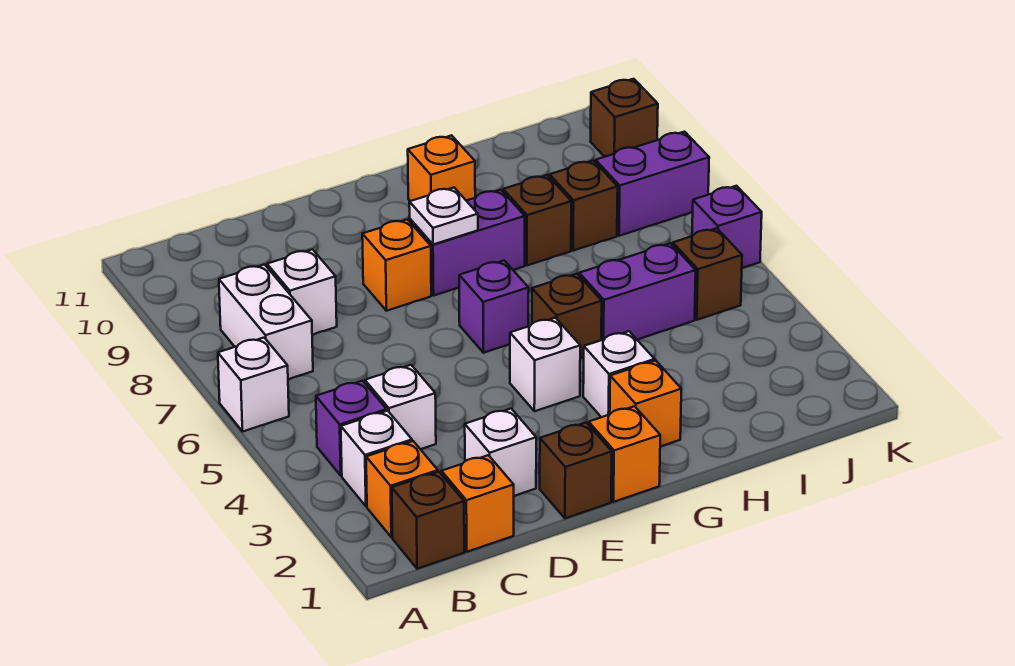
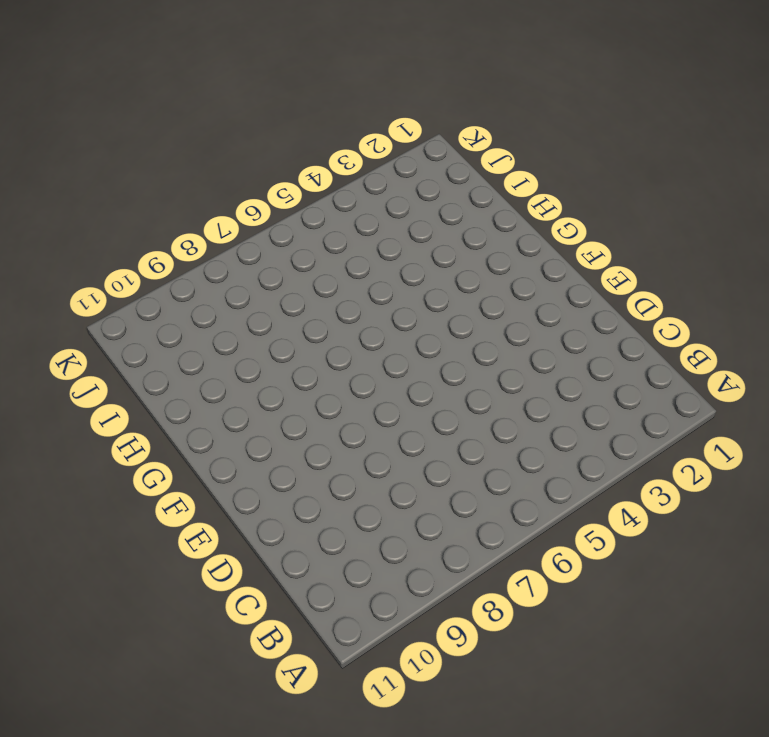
none -> white brick A6 level 1
none -> brown brick B1 level 1
none -> orange brick B2 level 1

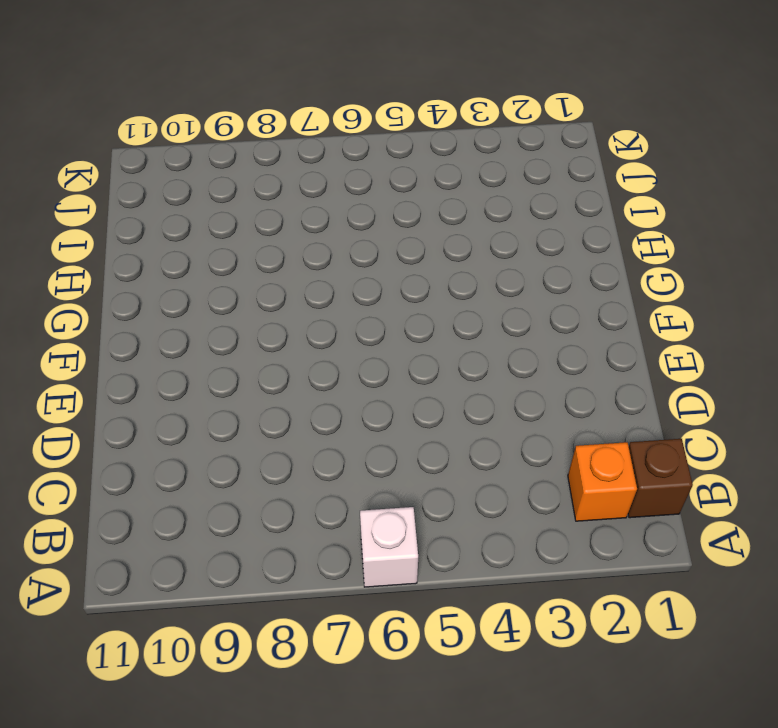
none -> white brick B3 level 1
none -> purple brick B4 level 1
none -> white brick B7:B8 level 1

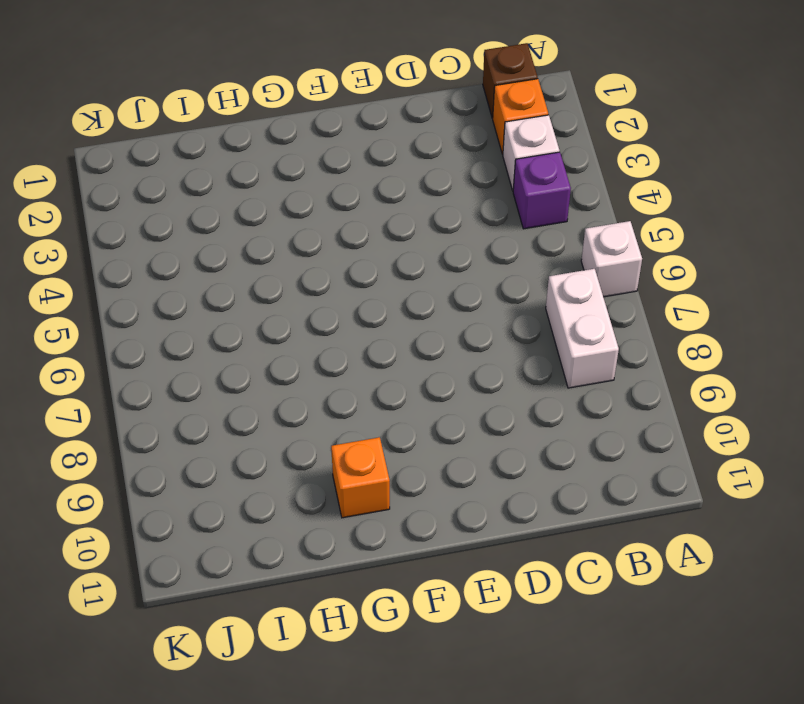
none -> orange brick C1 level 1
none -> white brick C4 level 1
none -> white brick C8 level 1

